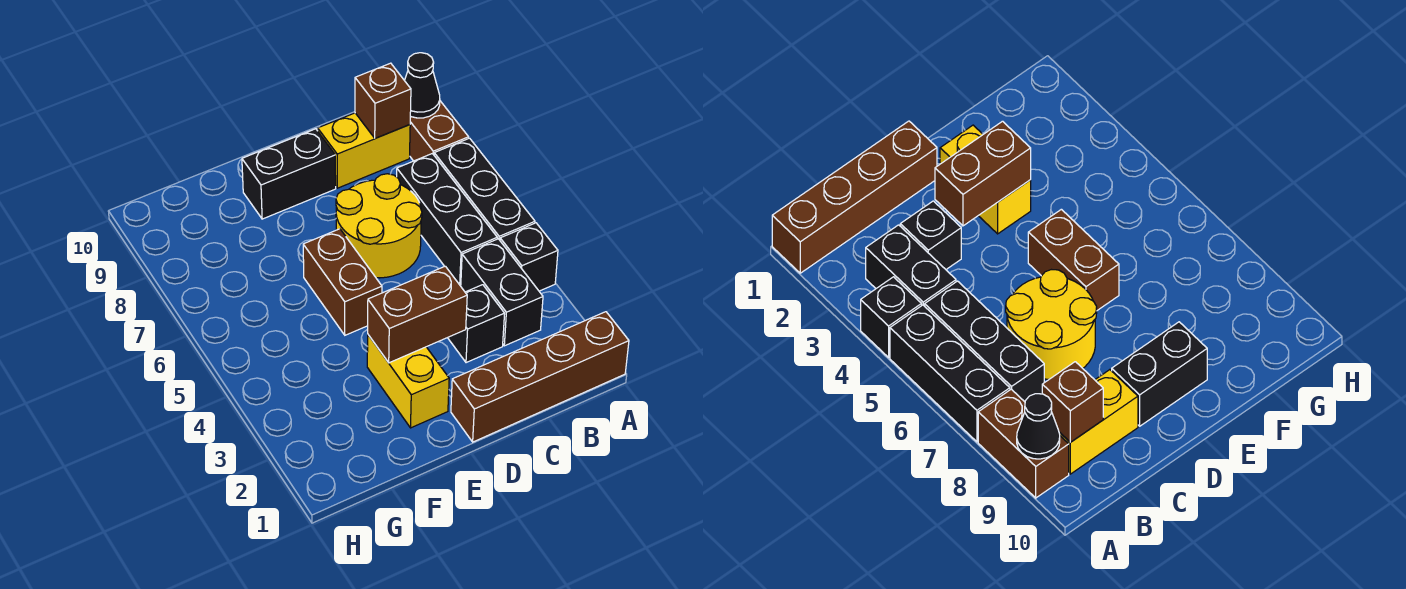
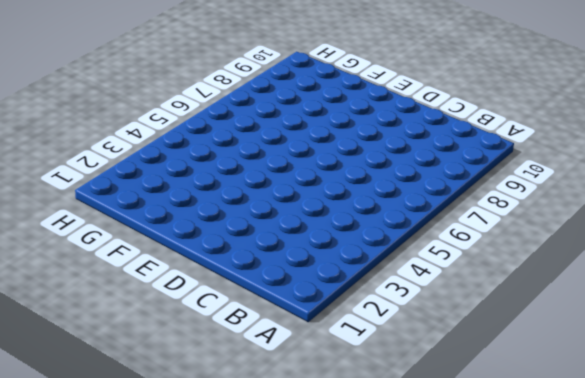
none -> brown brick A1:D1 level 1
none -> black brick A4 level 1
none -> black brick A5:A7 level 1

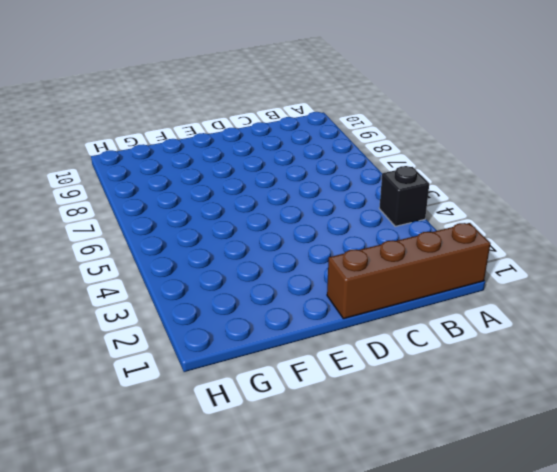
none -> black brick A5:A7 level 1
none -> brown brick A8:A9 level 1
none -> black brick B3:B4 level 1

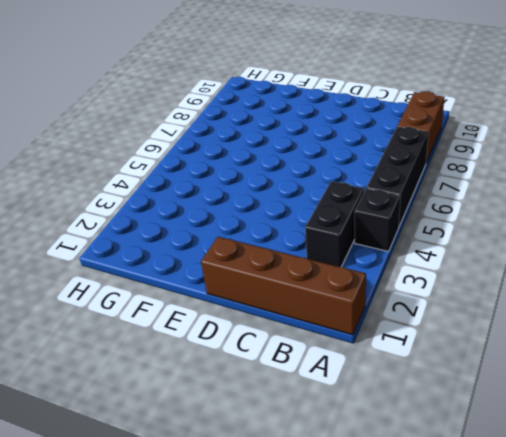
none -> black brick B5:B7 level 1
none -> yellow brick B9:C9 level 1
none -> black brick C3 level 1

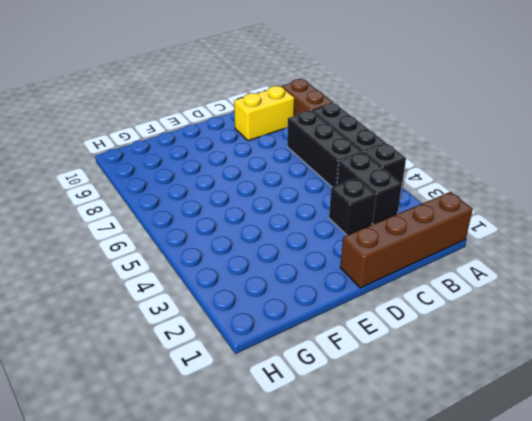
none -> yellow round brick C6:D7 level 1
none -> black brick D9:E9 level 1
none -> yellow brick E2:E3 level 1

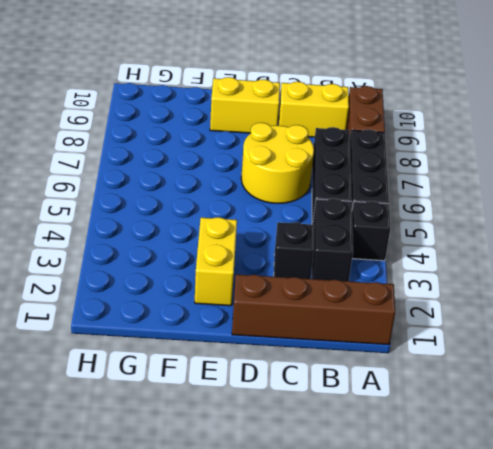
yellow brick D9:E9 level 1 -> black brick D9:E9 level 1
none -> brown brick E5:E6 level 1
none -> black cone A9 level 2
none -> brown brick B9 level 2

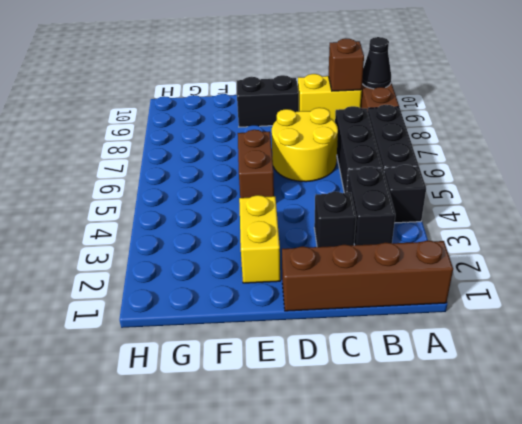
none -> brown brick D3:E3 level 2

